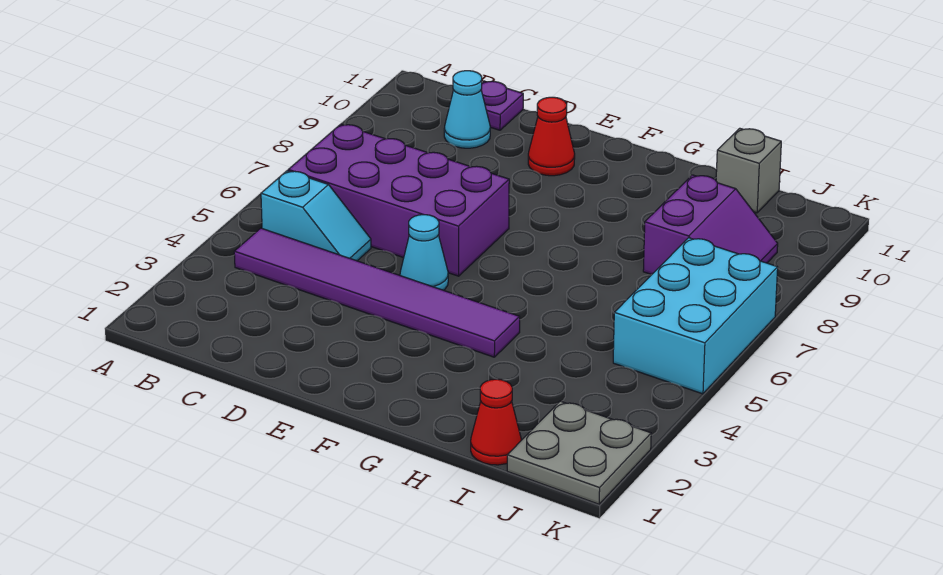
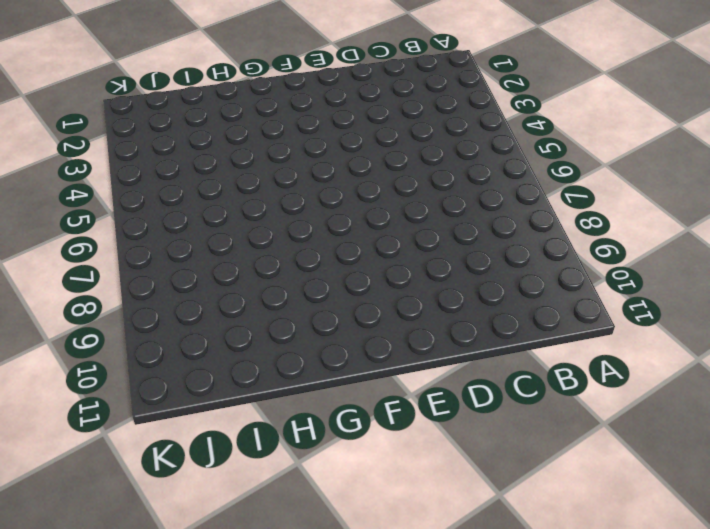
none -> purple tile B4:G4 level 1
none -> cyan slope B5:C5 level 1 top B
none -> purple brick B6:E7 level 1

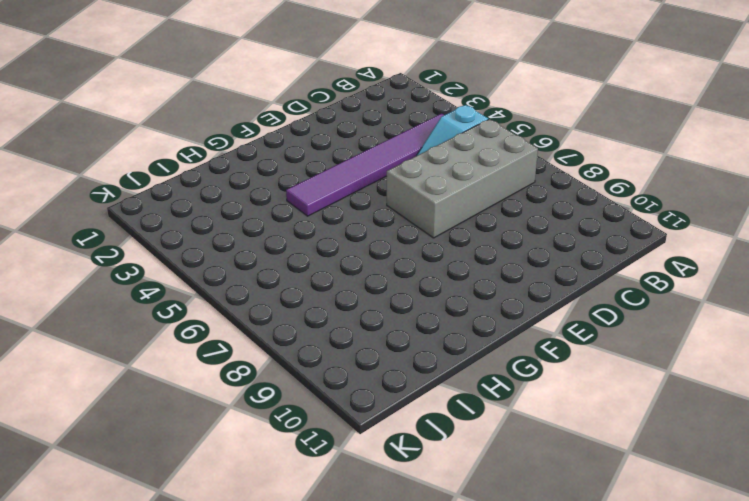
grey brick B6:E7 level 1 -> purple brick B6:E7 level 1
none -> cyan cone C10 level 1
none -> purple plate C11 level 1
none -> cyan cone E5 level 1

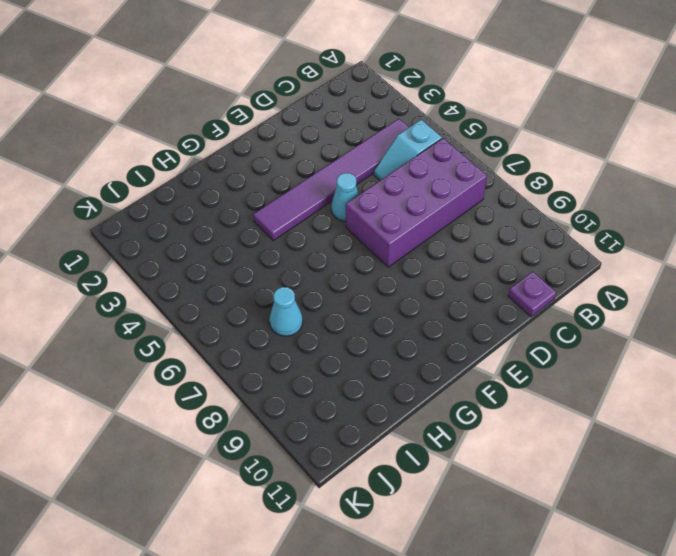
cyan cone I7 level 1 -> cyan cone C10 level 1
none -> red cone E10 level 1
none -> red cone I1 level 1
none -> purple slope I8:J9 level 1 top I

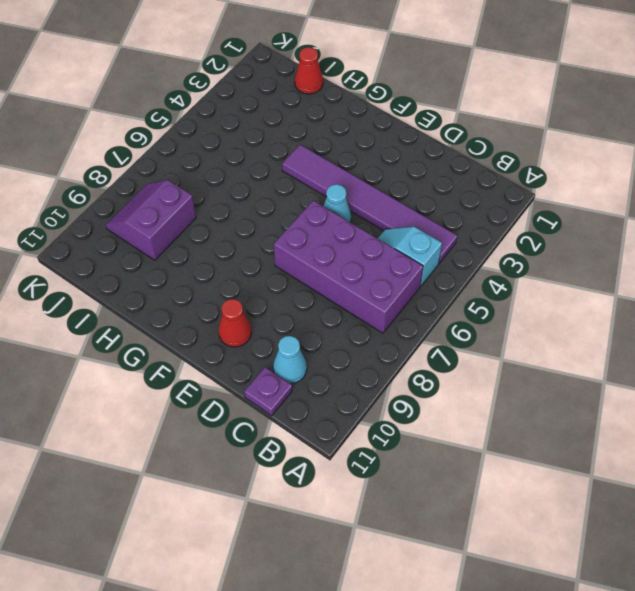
none -> grey brick I11 level 1
none -> grey plate J1:K2 level 1
none -> cyan brick J5:K7 level 1

